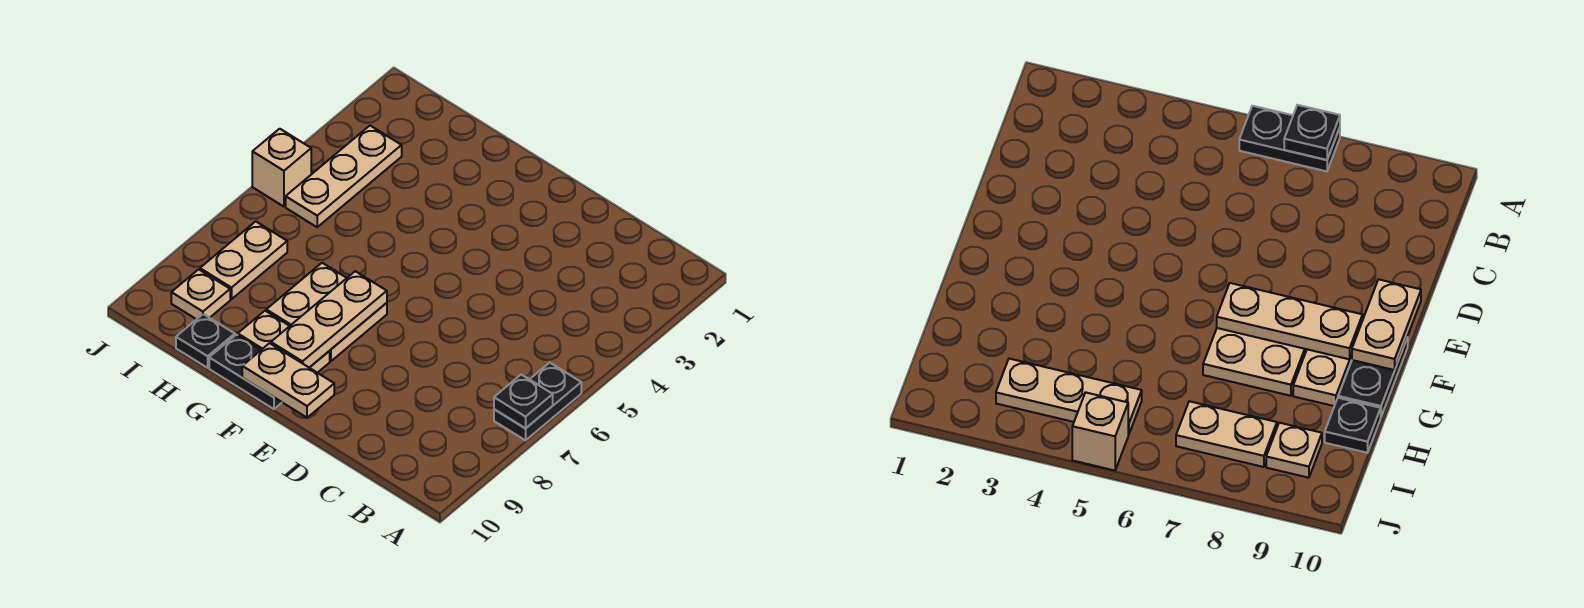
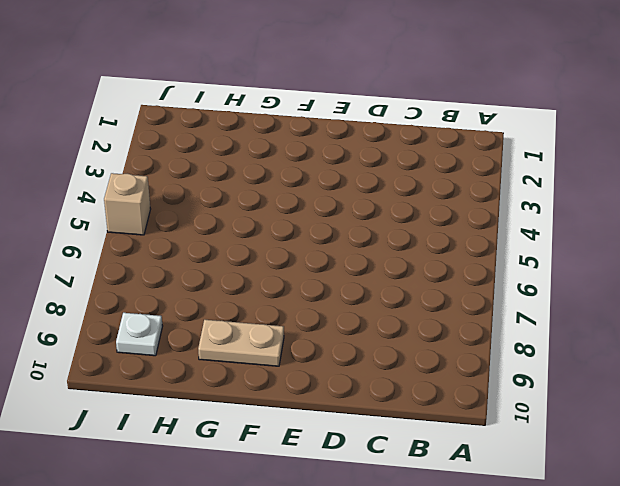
white plate I9 level 1 -> tan plate I9 level 1
none -> black plate A6:A7 level 1
none -> tan plate F7:G8 level 1
none -> black plate F10:G10 level 1

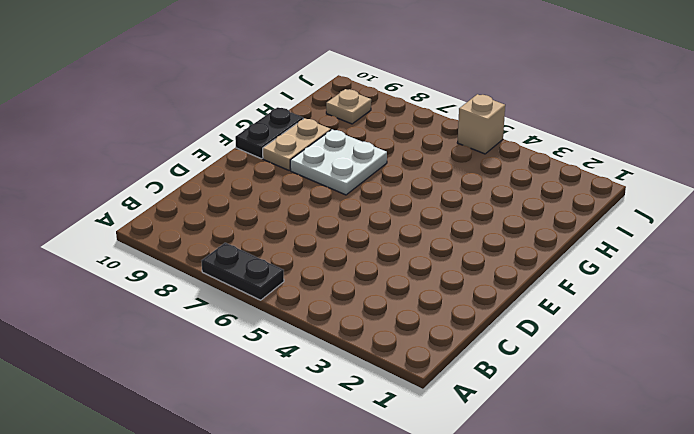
white plate F7:G8 level 1 -> tan plate F7:G8 level 1
none -> black plate H10 level 1
none -> tan plate I3:I5 level 1
none -> tan plate I7:I8 level 1

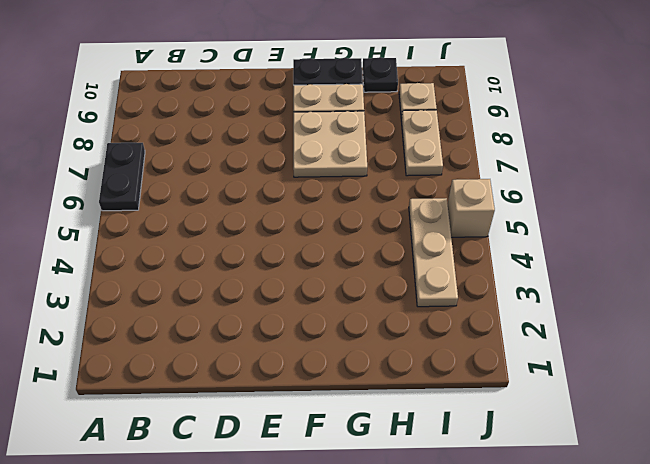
none -> black plate A7 level 2
none -> tan plate E10:F10 level 2
none -> tan plate F7:F9 level 2

